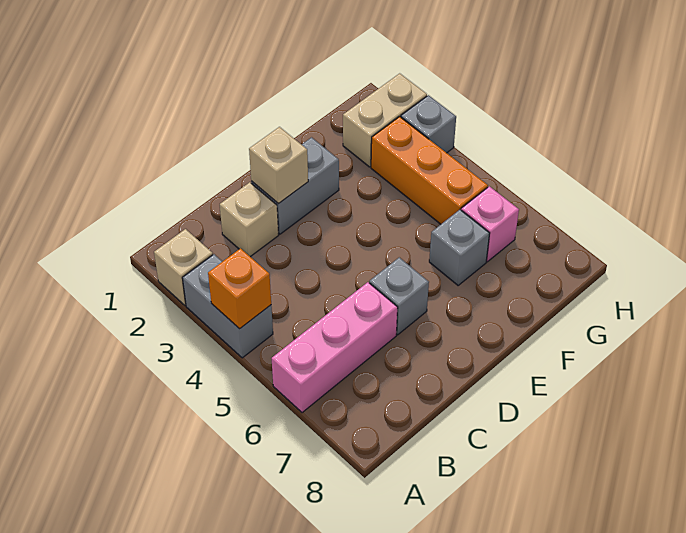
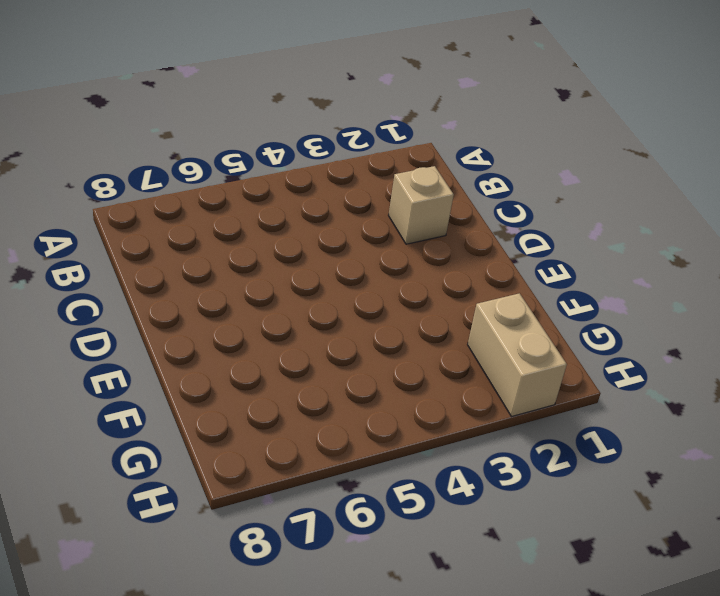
none -> tan brick A2 level 1
none -> grey brick A3:A4 level 1
none -> pink brick A6:C6 level 1

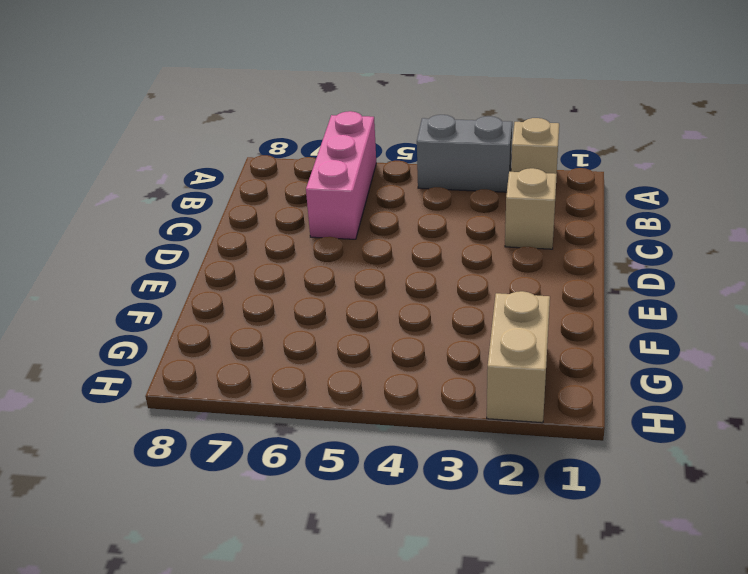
none -> grey brick D2:E2 level 1
none -> grey brick D6 level 1
none -> grey brick F6 level 1

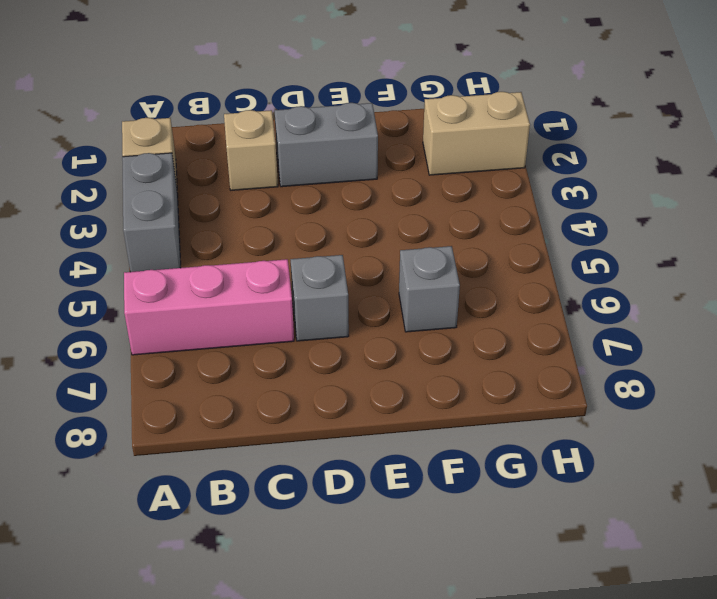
none -> orange brick G3:G5 level 1
none -> pink brick G6 level 1
none -> grey brick H3 level 1

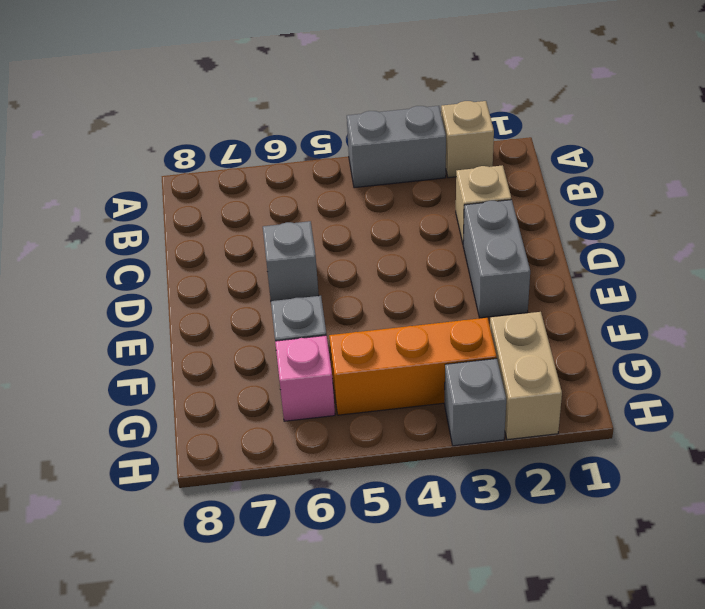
none -> pink brick A6:C6 level 1
none -> orange brick A4 level 2
none -> tan brick D2 level 2

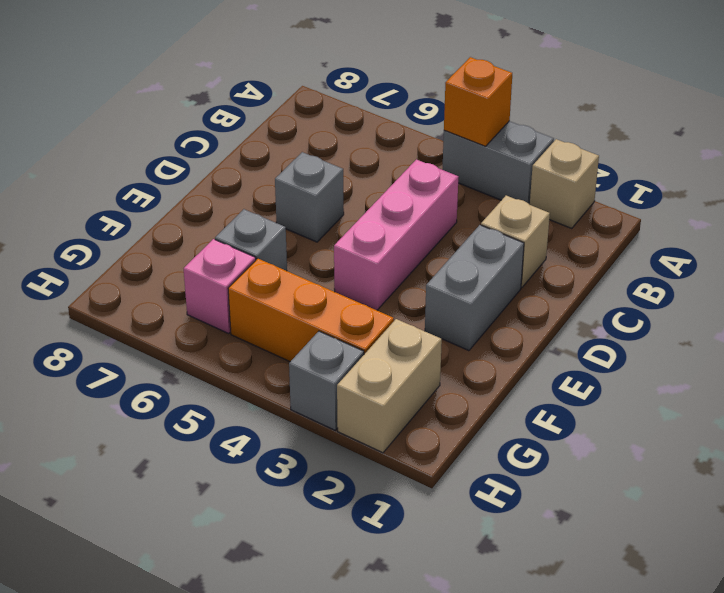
pink brick C4:E4 level 1 -> pink brick A6:C6 level 1
none -> tan brick D2 level 2

